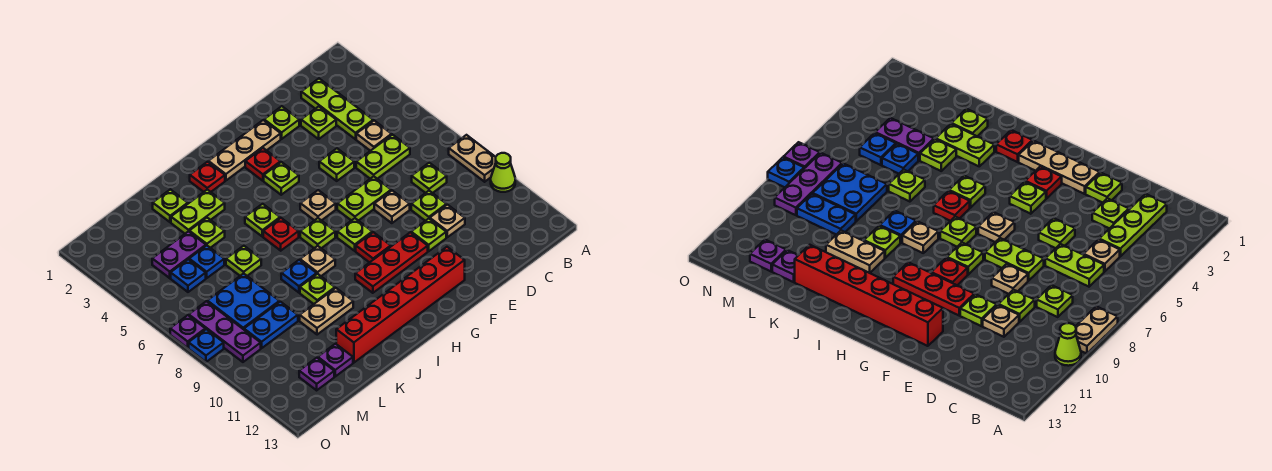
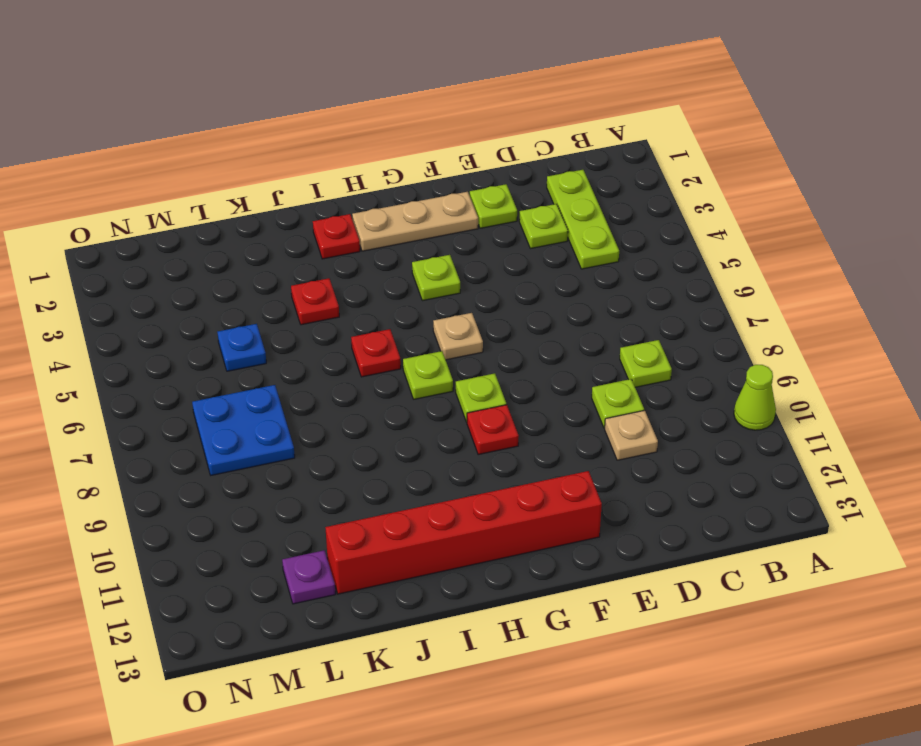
red plate J4 level 1 -> red plate G3 level 1
none -> tan plate A8:A9 level 1
none -> tan plate C5 level 1
none -> lime plate C6:D6 level 1
none -> lime plate E5 level 1

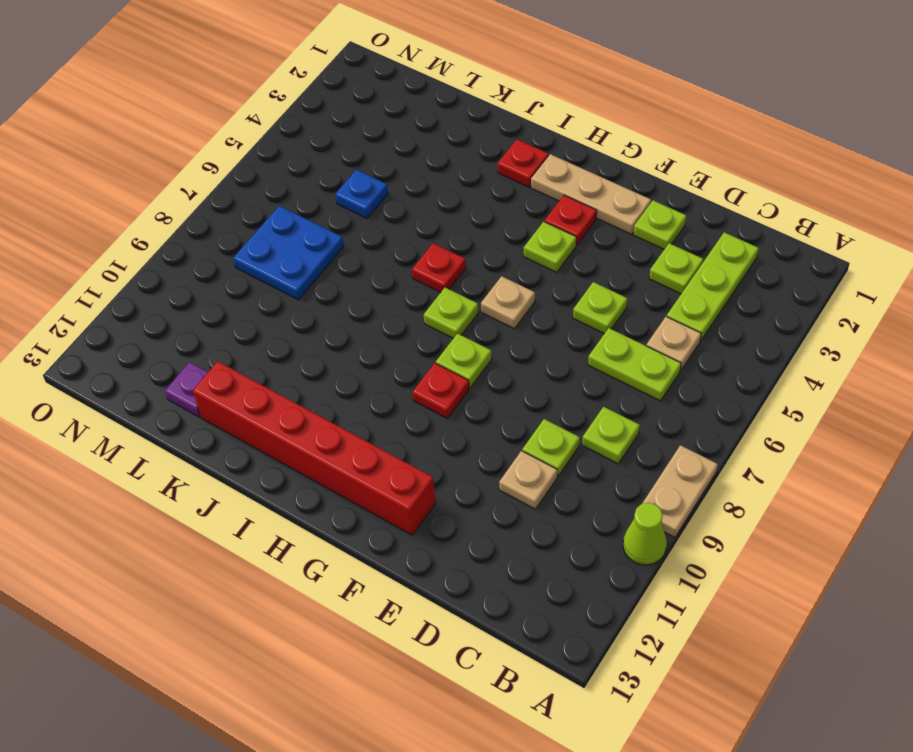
none -> lime plate E7:F7 level 1
none -> tan plate E8 level 1
none -> lime plate E10 level 1
none -> red plate F10:H10 level 1

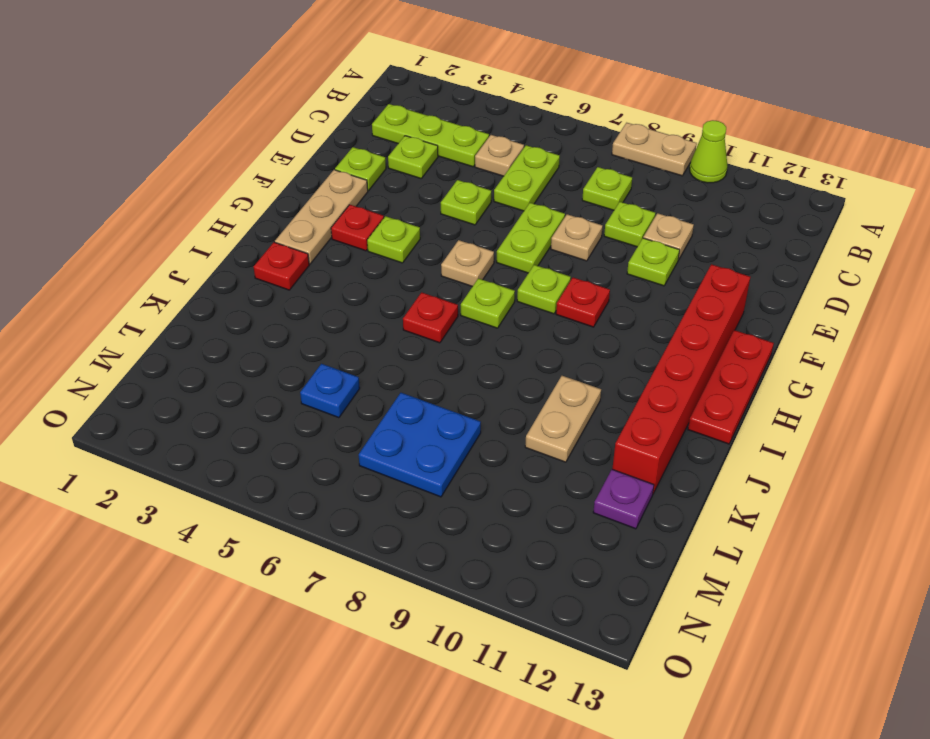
red plate G13:I13 level 1 -> red plate F10:H10 level 1
none -> lime plate I5 level 1
none -> tan plate I8 level 1
none -> lime plate J3:K3 level 1
none -> blue plate J8 level 1

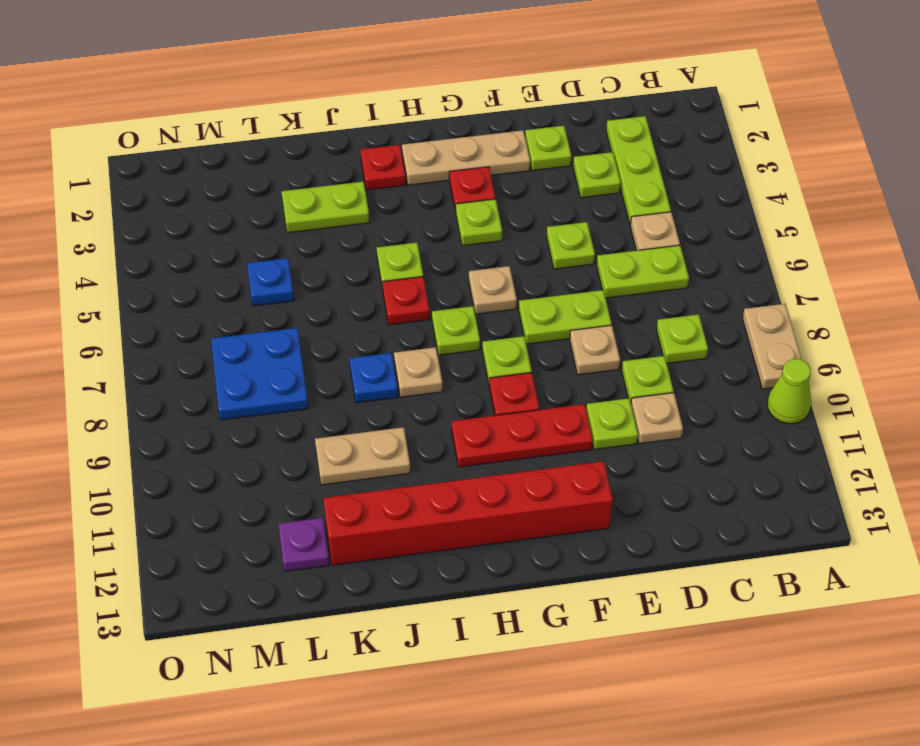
none -> lime plate J9 level 1
none -> lime plate K2 level 1
none -> lime plate K4 level 1
none -> lime plate K6 level 1

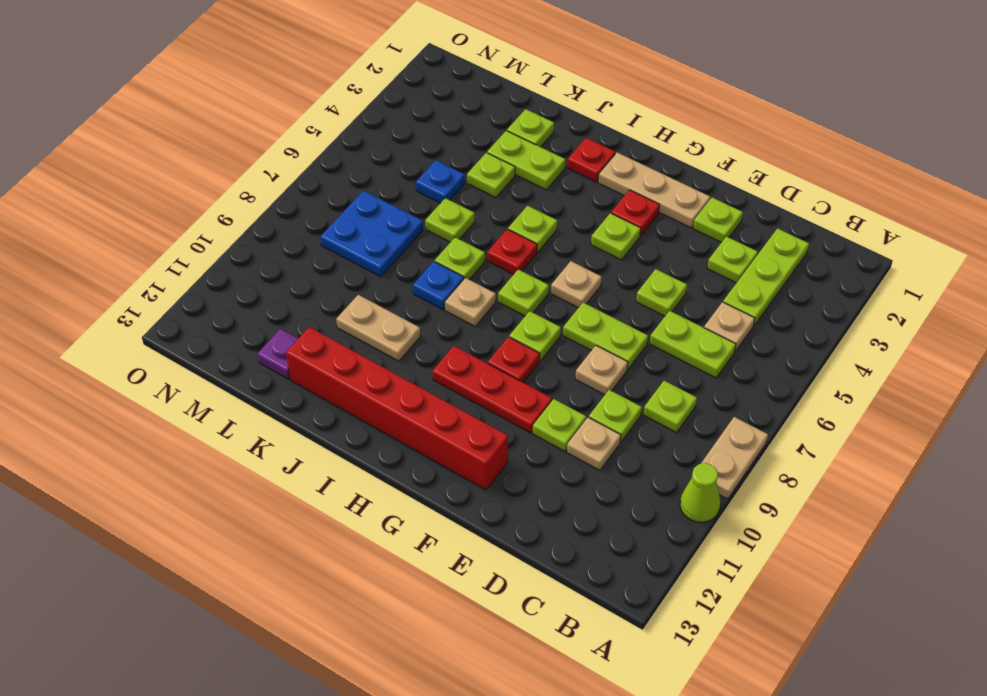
lime plate J7 level 1 -> lime plate J9 level 1
none -> purple plate L4:M4 level 1
none -> blue plate L9:M9 level 1
none -> blue plate M5 level 1
none -> purple plate M12 level 1

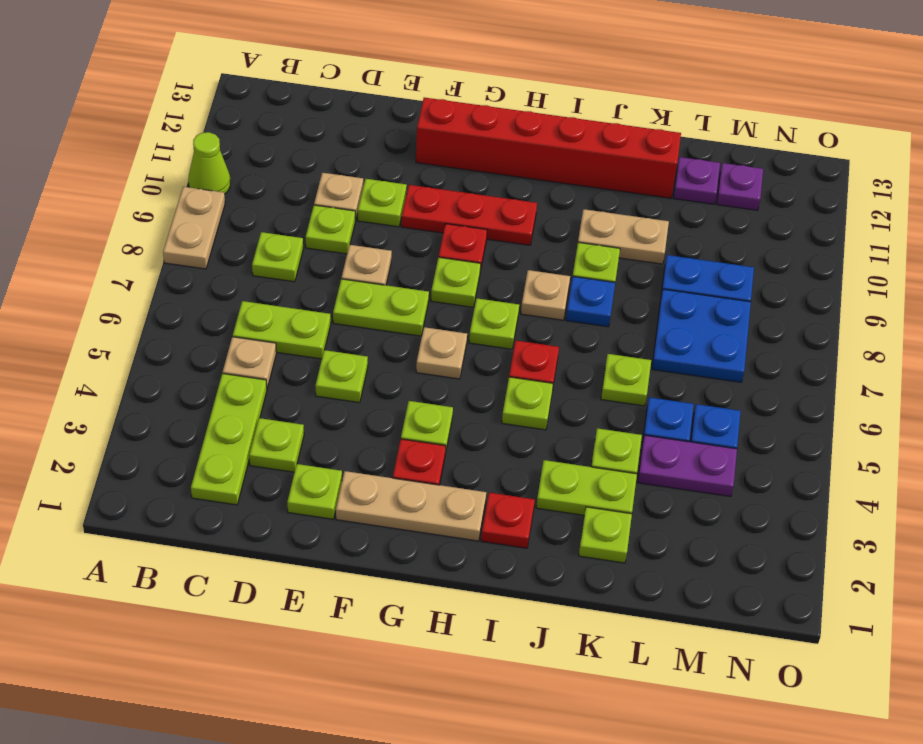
none -> purple plate N7:N9 level 1
none -> purple plate O7 level 1
none -> blue plate O8 level 1

